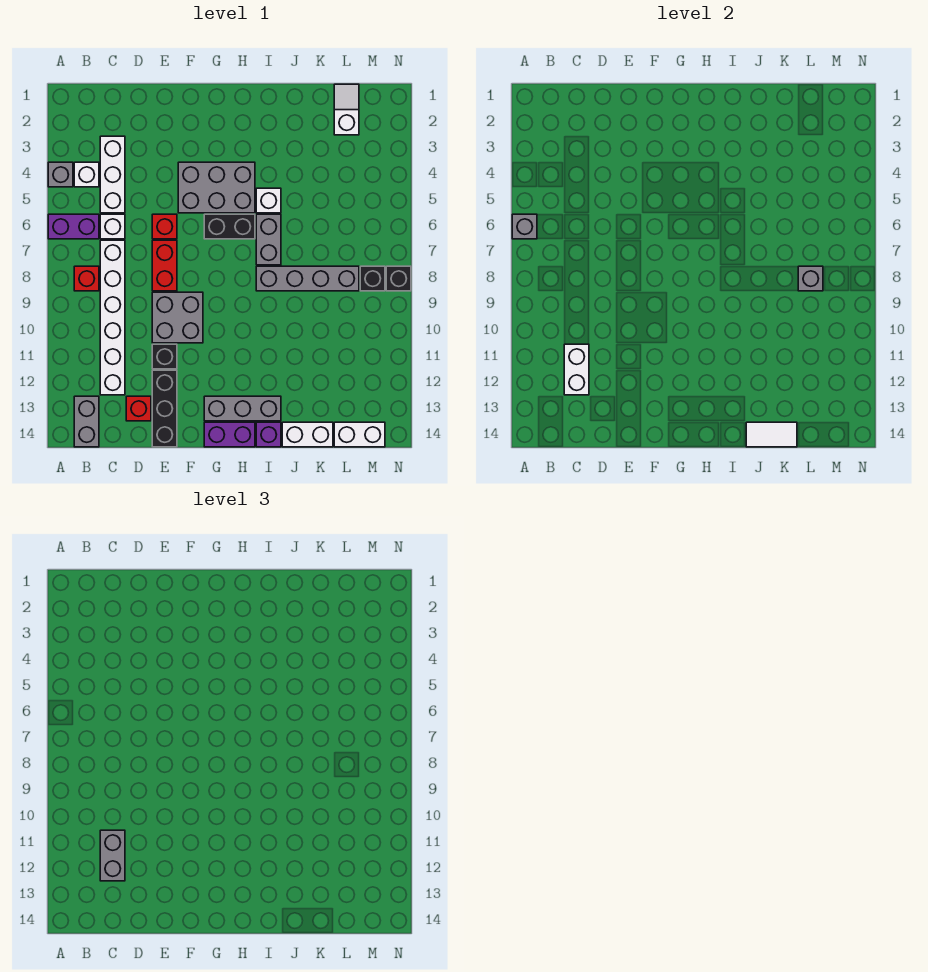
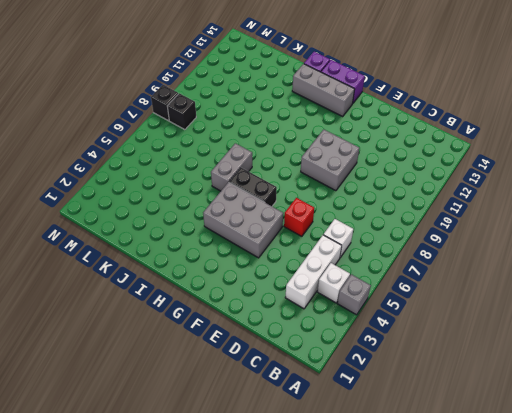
none -> purple brick A6:B6 level 1
none -> red brick B8 level 1
none -> grey brick B13:B14 level 1
none -> white brick C7:C12 level 1

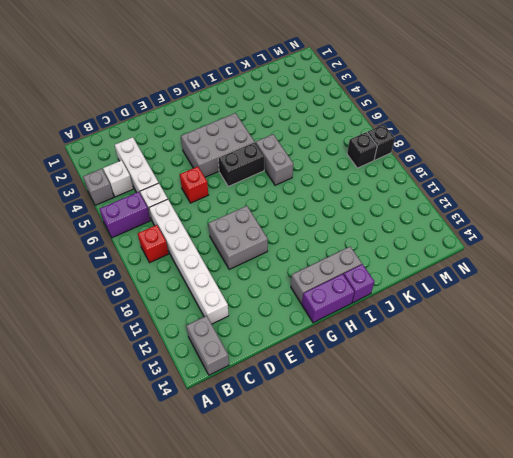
none -> red brick D13 level 1
none -> red brick E7:E8 level 1
none -> black brick E11 level 1
none -> black brick E12:E14 level 1

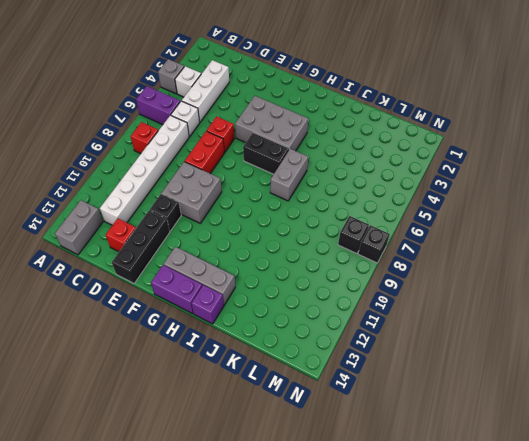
none -> white brick I5 level 1
none -> grey brick I8:L8 level 1
none -> white brick J14:K14 level 1
none -> white slope L1:L2 level 1 top 2

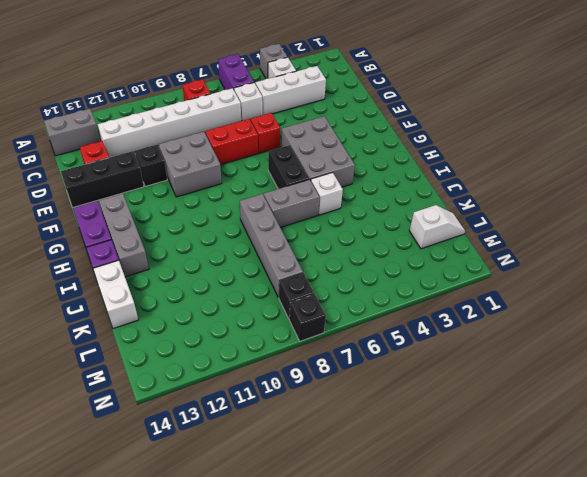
none -> white brick L14:M14 level 1
none -> grey brick A6 level 2
none -> white brick C11:C12 level 2
none -> white tile J14:K14 level 2

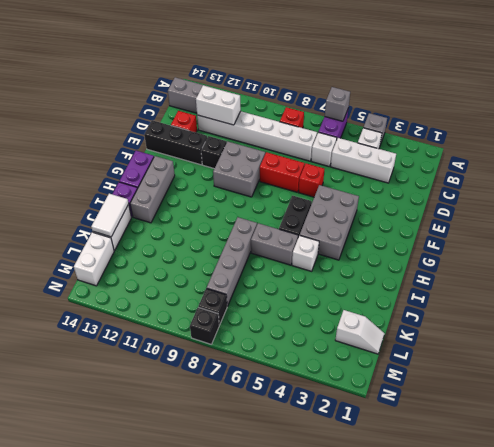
none -> grey brick L8 level 2
none -> grey brick C11:C12 level 3

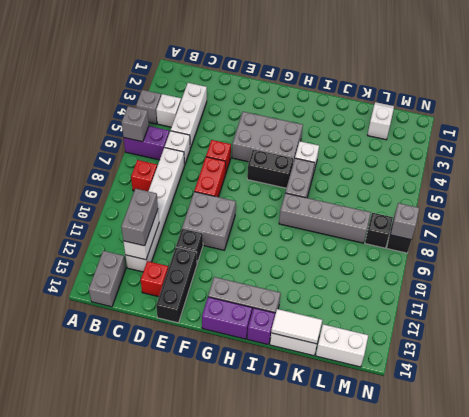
grey brick N8 level 2 -> grey brick L8 level 2

